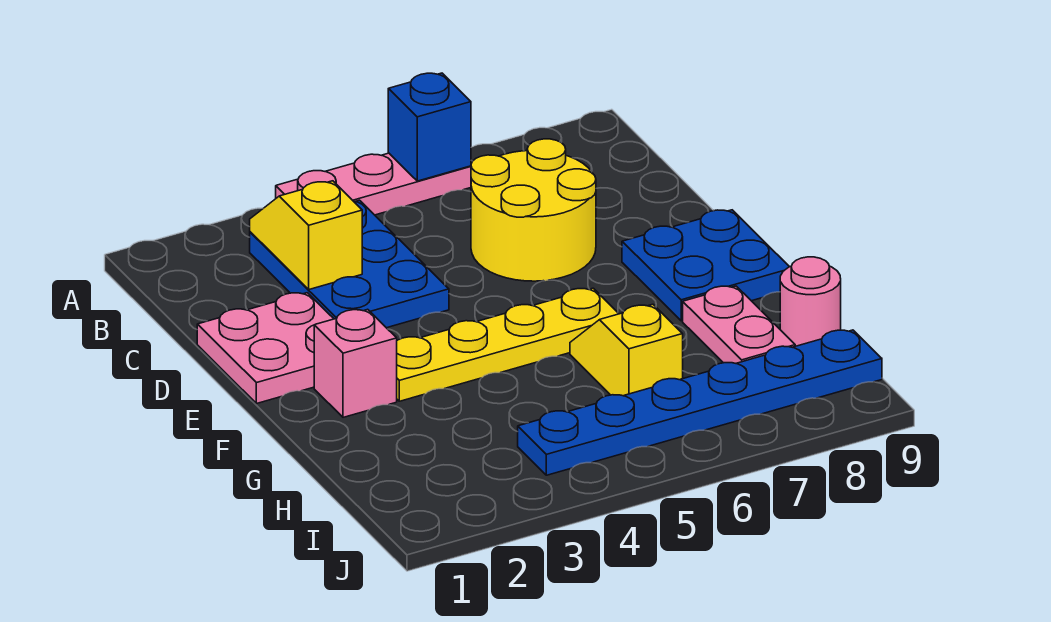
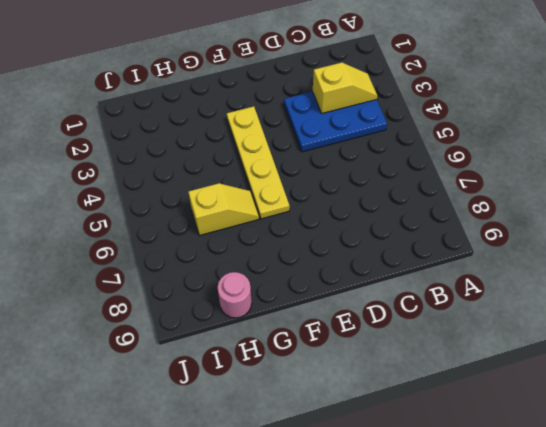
none -> pink plate A4:A6 level 1
none -> yellow round brick C6:D7 level 1
none -> pink plate D1:E2 level 1

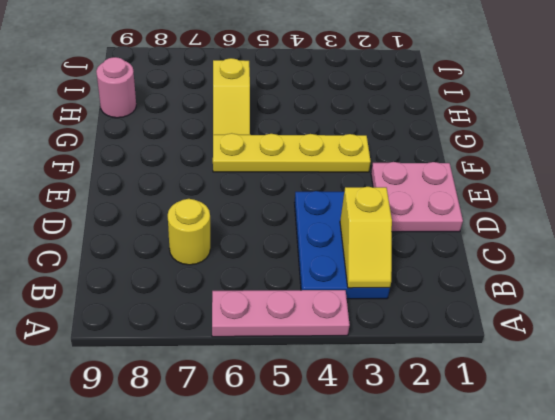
yellow round brick C7 level 1 -> yellow round brick C6:D7 level 1
none -> blue plate E8:F9 level 1
none -> pink brick F2 level 1
none -> pink plate G8:H8 level 1

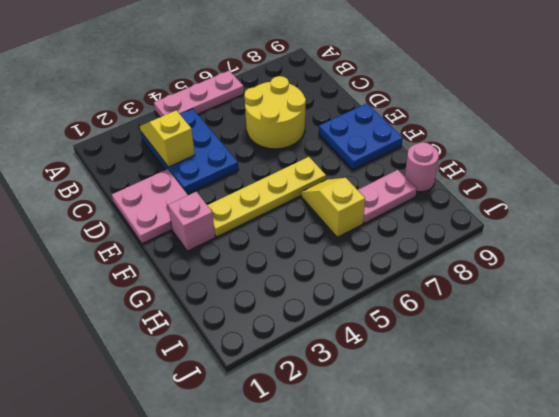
pink plate H7:H8 level 1 -> pink plate G8:H8 level 1
none -> blue plate I4:I9 level 1
none -> blue brick A6 level 2

